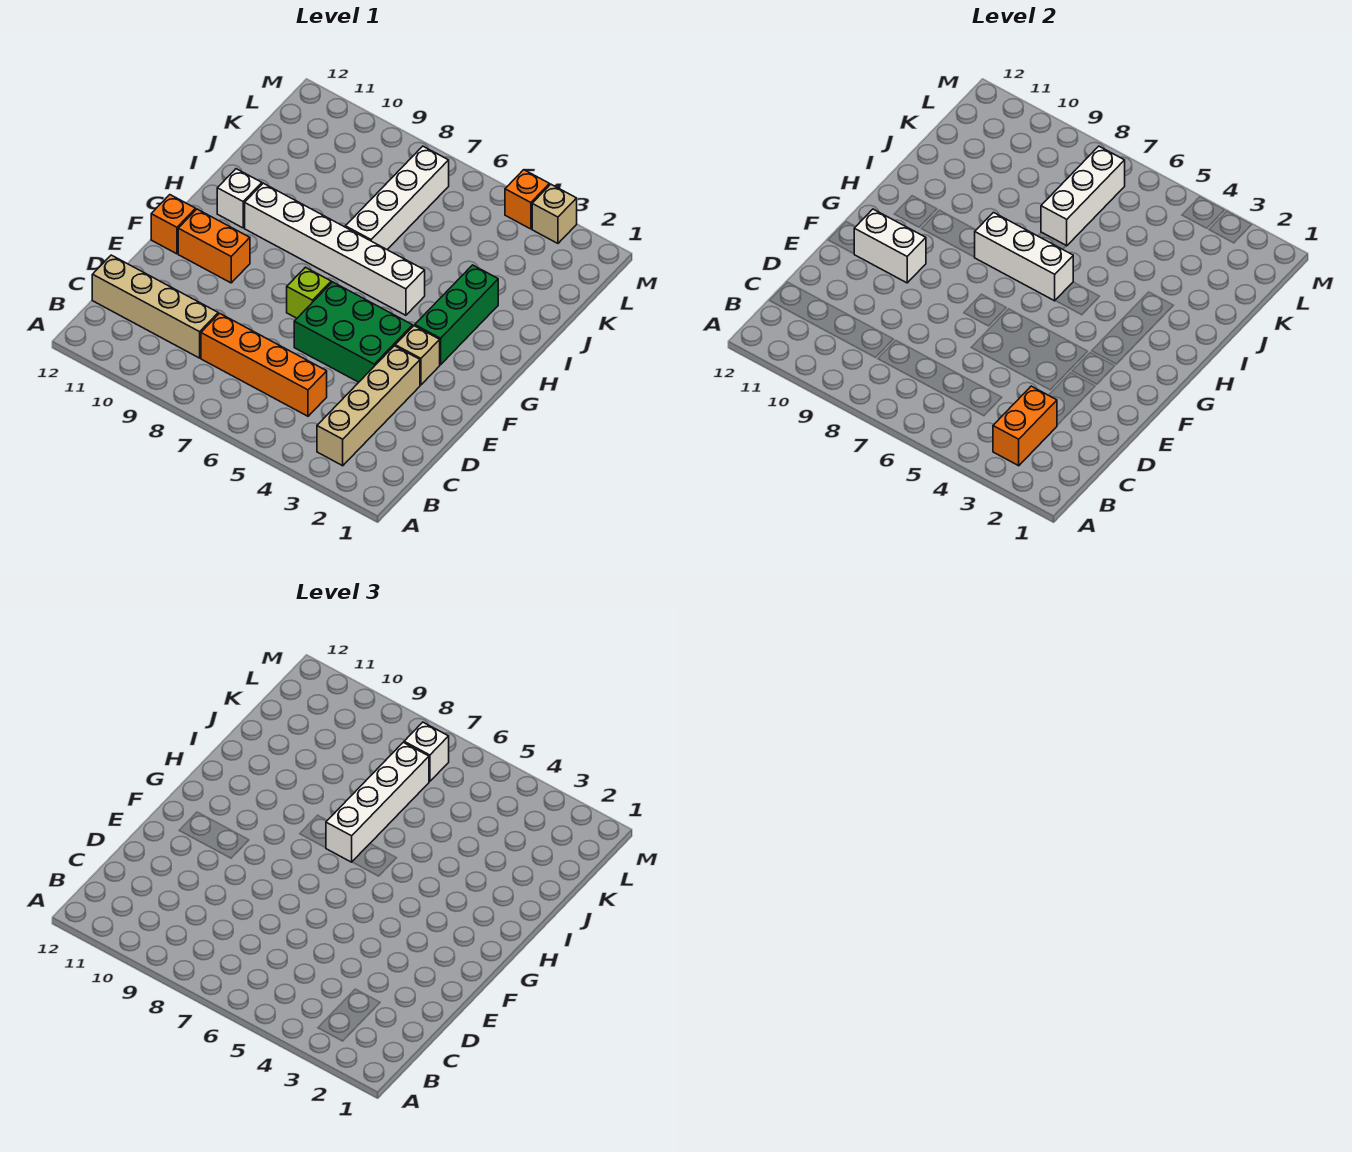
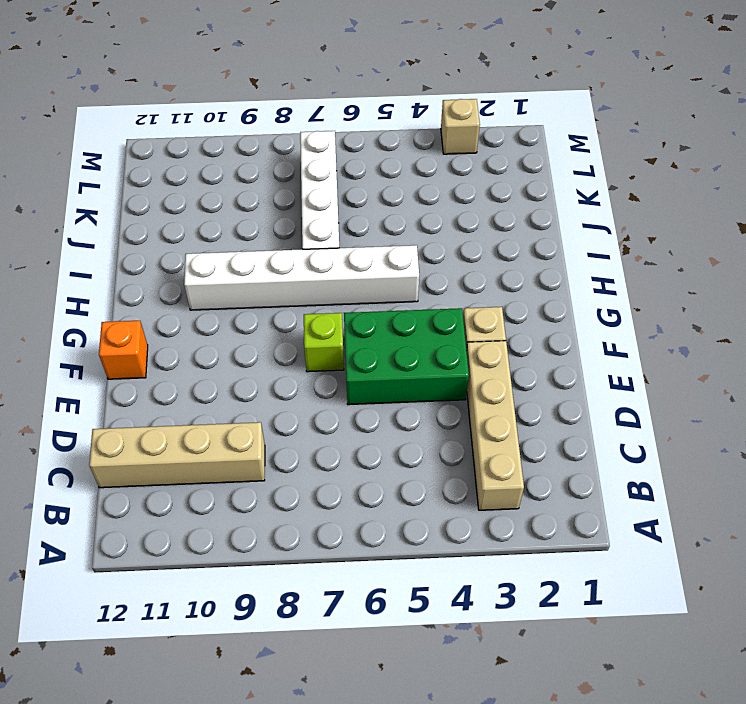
none -> orange brick C5:C8 level 1
none -> orange brick F10:F11 level 1
none -> green brick G3:I3 level 1

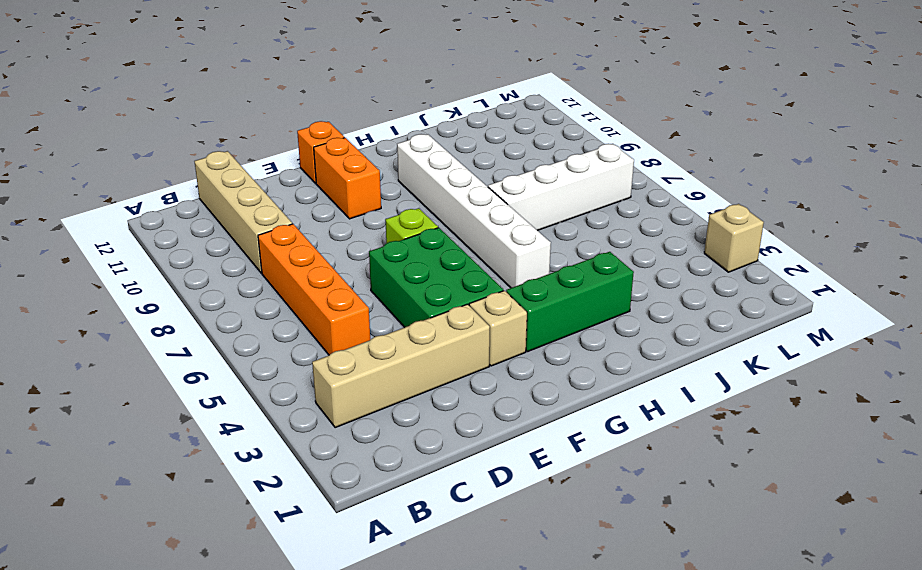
none -> white brick H11 level 1
none -> orange brick M4 level 1
none -> orange brick B3:C3 level 2

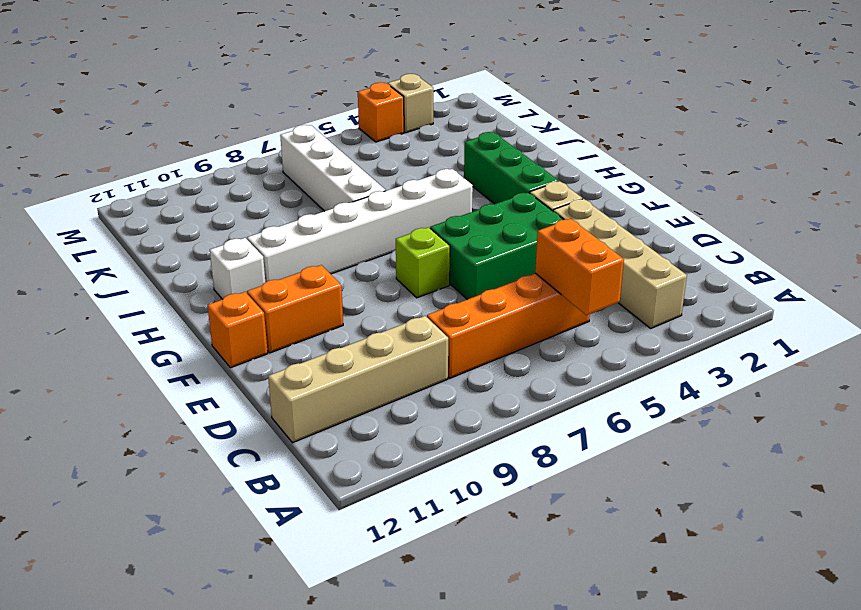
orange brick B5:C5 level 2 -> orange brick B3:C3 level 2
none -> white brick F10:F11 level 2
none -> white brick H6:H8 level 2
none -> white brick J7:L7 level 2

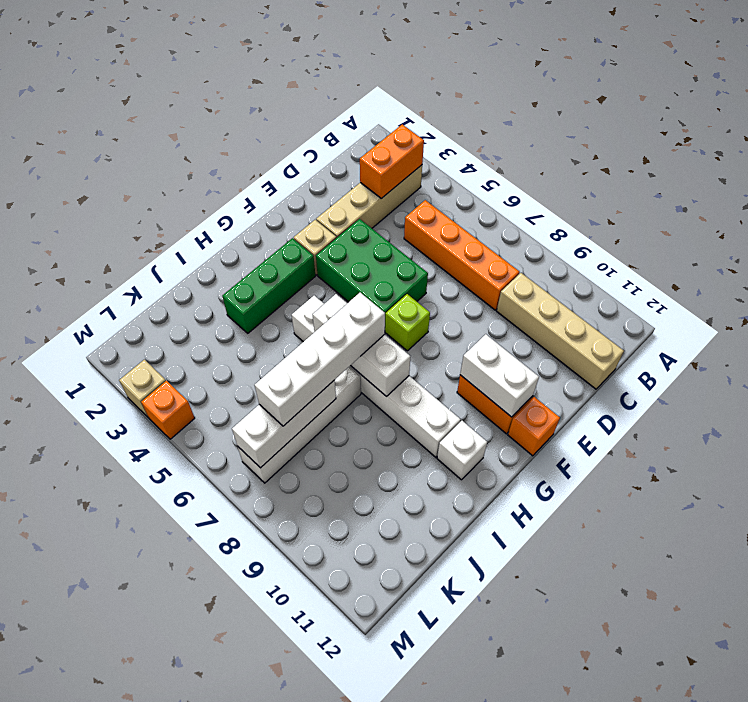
none -> white brick L7 level 3

